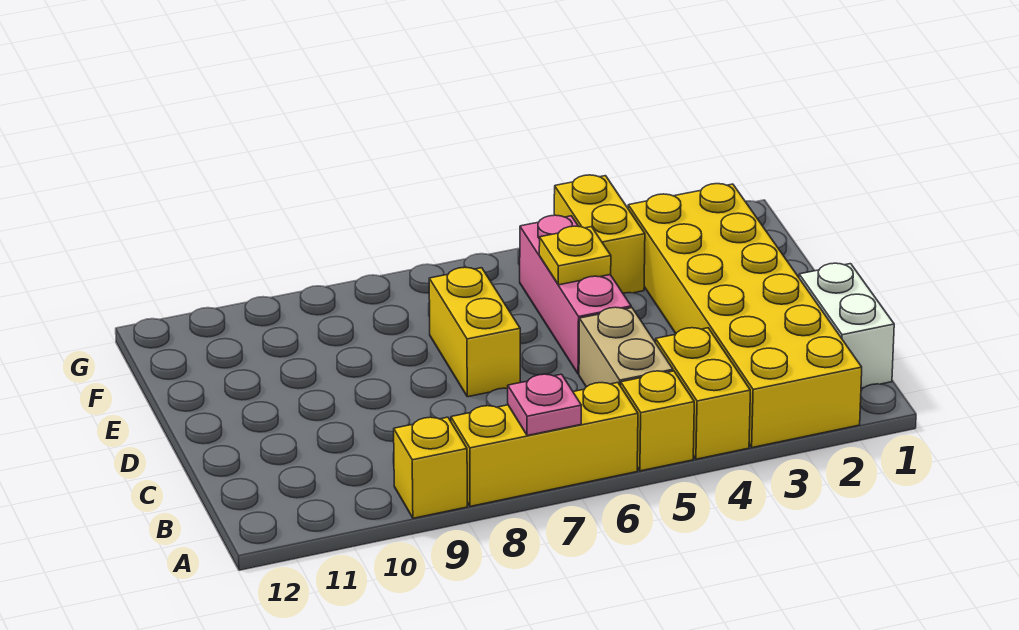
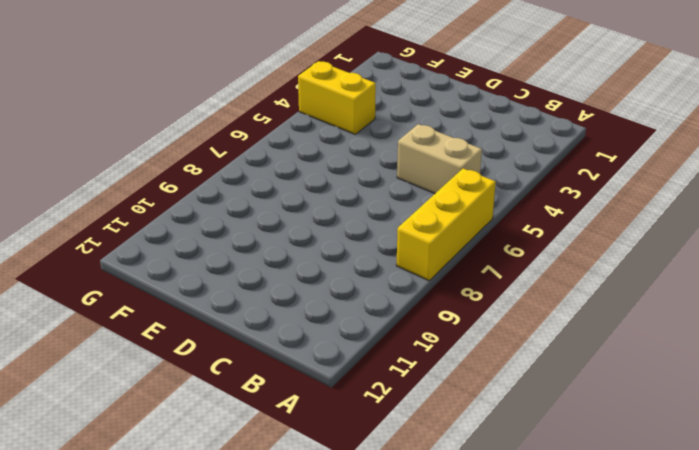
none -> yellow brick A2:F3 level 1
none -> yellow brick A4:B4 level 1
none -> yellow brick A5 level 1

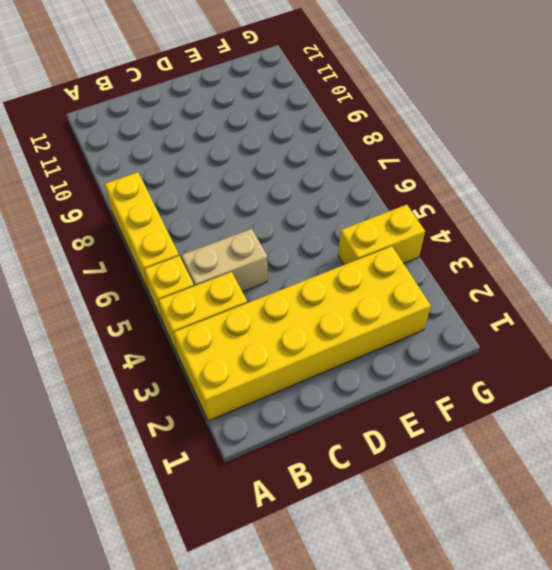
none -> yellow brick A9 level 1
none -> white brick B1:C1 level 1
none -> pink brick D5:F5 level 1

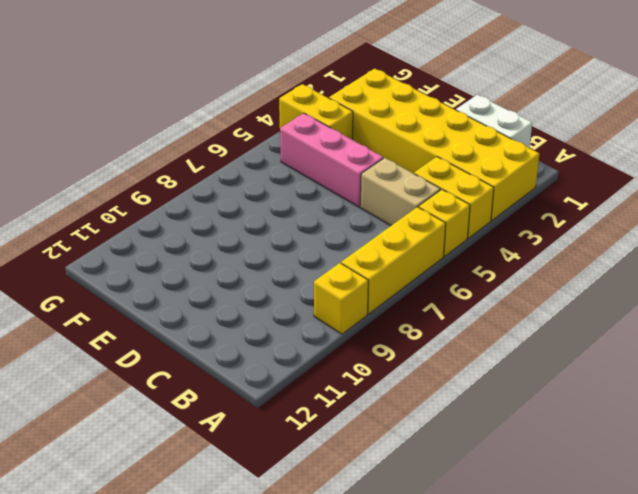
none -> yellow brick D7:E7 level 1
none -> pink plate A7 level 2
none -> yellow plate E5 level 2

